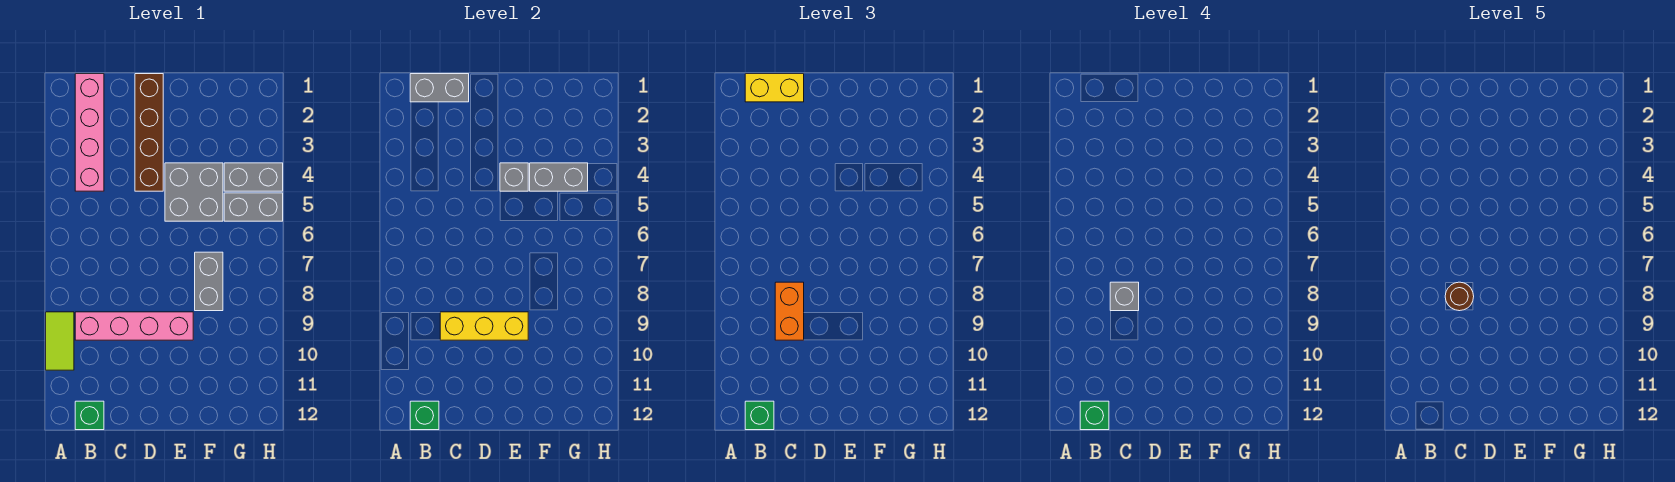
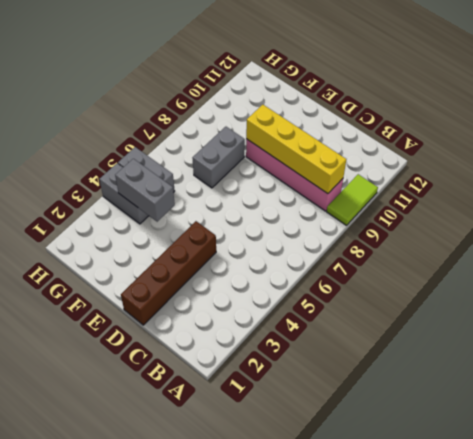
yellow brick B9:E9 level 2 -> yellow brick C9:E9 level 2
none -> pink brick B1:B4 level 1
none -> green brick B12 level 1
none -> grey brick E4:F5 level 1

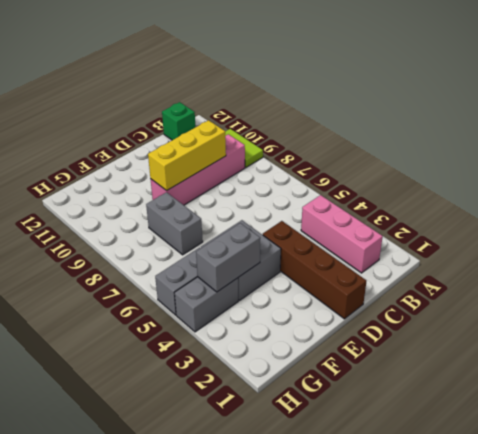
pink brick B2:B4 level 1 -> pink brick B1:B4 level 1
none -> grey brick B1:C1 level 2
none -> green brick B12 level 2
none -> grey brick E4 level 2

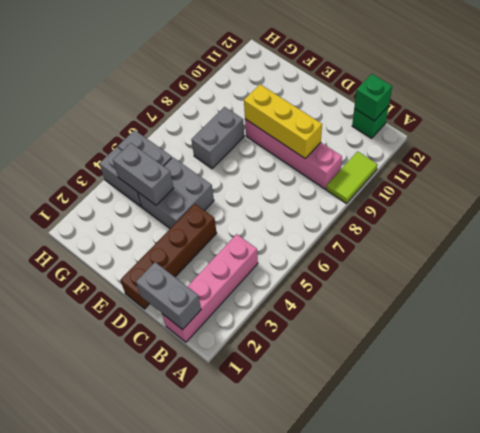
none -> grey brick E4 level 2
none -> yellow brick B1:C1 level 3
none -> green brick B12 level 3

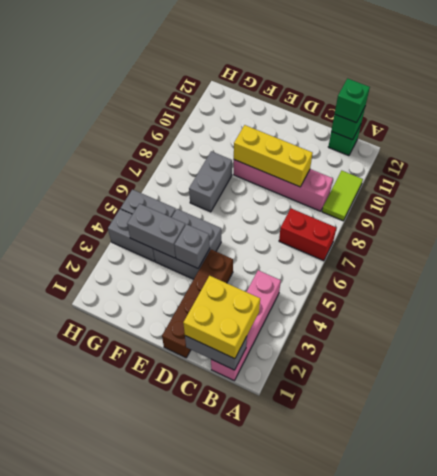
red brick A7:B7 level 1 -> none
yellow brick B1:C2 level 3 -> yellow brick B1:C1 level 3
none -> orange brick C8:C9 level 3
none -> green brick B12 level 4
none -> grey brick C8 level 4

